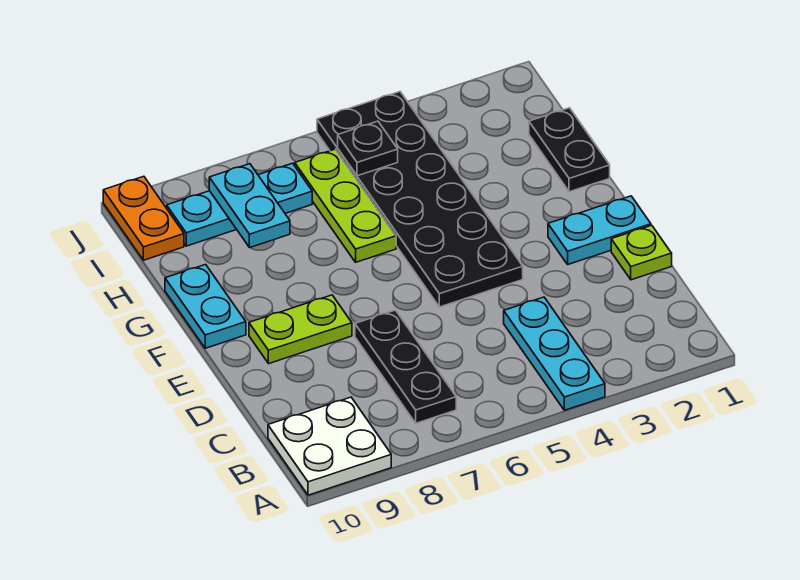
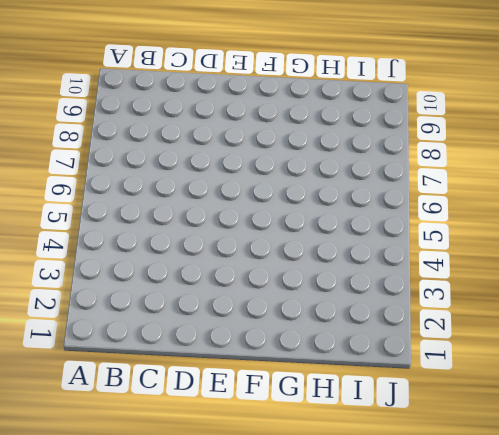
none -> cyan plate A4:C4 level 1
none -> white plate A9:B10 level 1
none -> black plate B7:D7 level 1

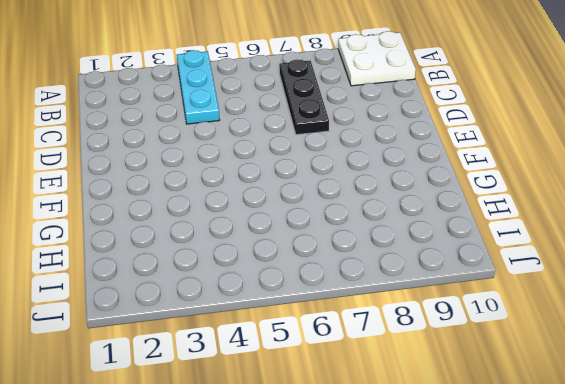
none -> lime plate D1 level 1
none -> cyan plate E1:E2 level 1
none -> black plate E4:J5 level 1

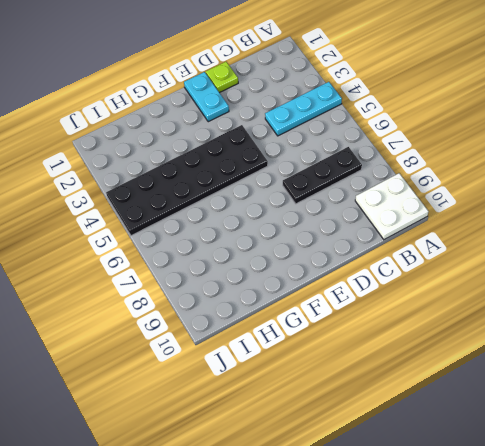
none -> lime plate E8:E9 level 1
none -> cyan plate F10:G10 level 1
none -> black plate G1:H1 level 1

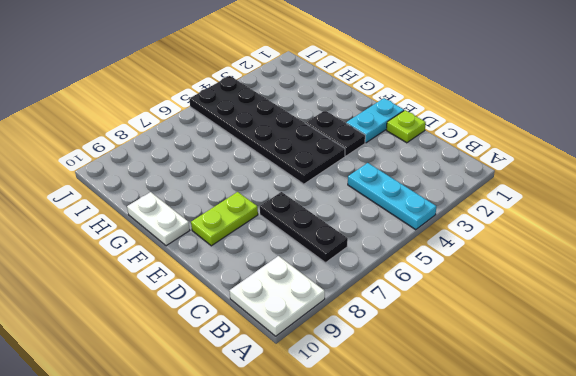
black plate E3:F3 level 1 -> black plate G1:H1 level 1
white plate F10:G10 level 1 -> cyan plate F10:G10 level 1
none -> lime plate G6:I6 level 1
none -> cyan plate I7:I9 level 1
none -> orange plate I10:J10 level 1

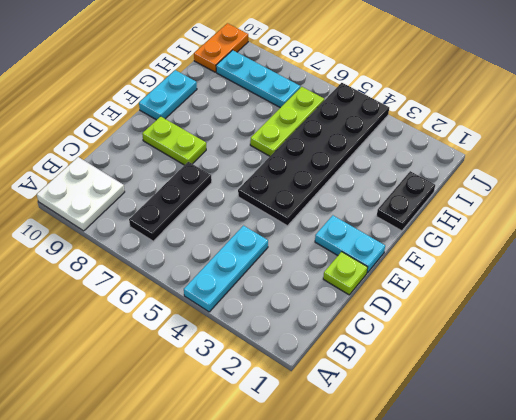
none -> cyan plate H8:I8 level 2
none -> black plate I5 level 2

